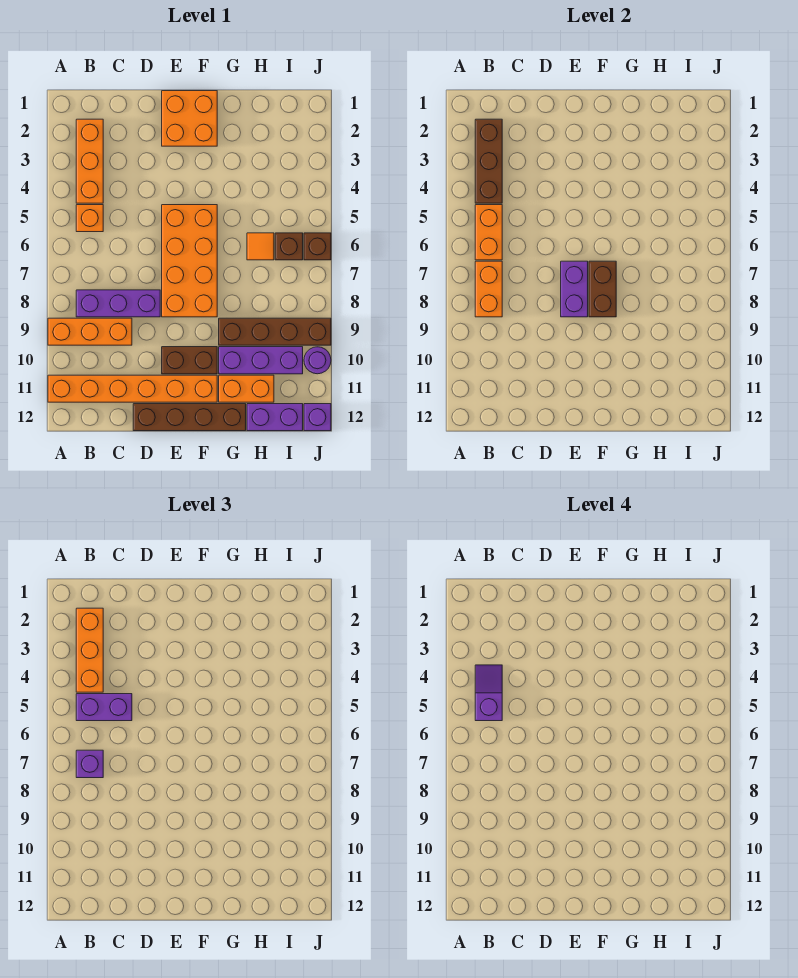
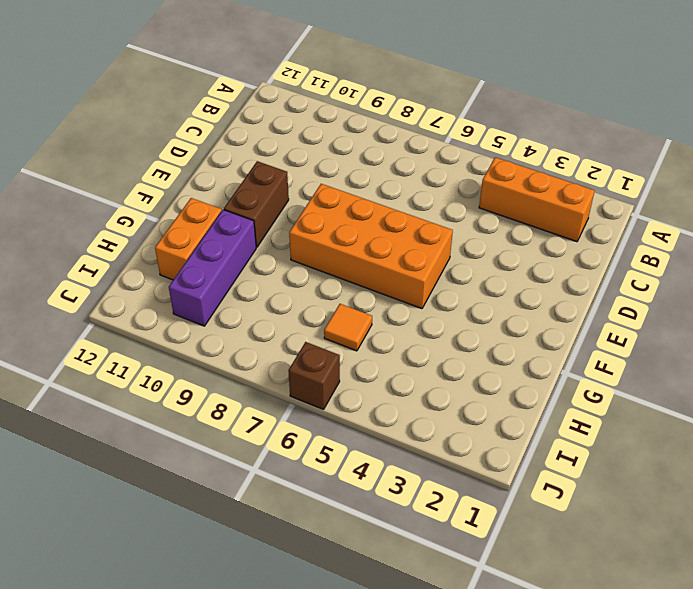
none -> orange brick A9:C9 level 1
none -> orange brick A11:F11 level 1
none -> orange brick B5 level 1

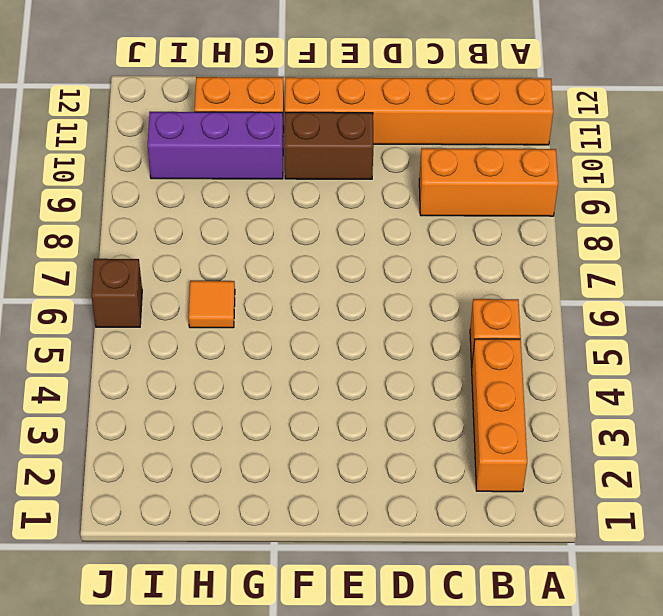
none -> purple brick B8:D8 level 1
none -> brown brick D12:G12 level 1
none -> orange brick E1:F2 level 1

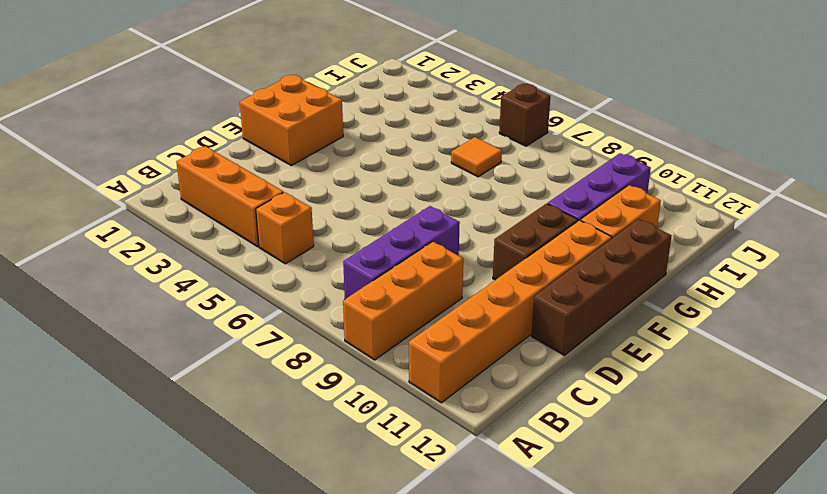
none -> orange brick E5:F8 level 1
none -> brown brick G9:J9 level 1
none -> purple brick H12:I12 level 1

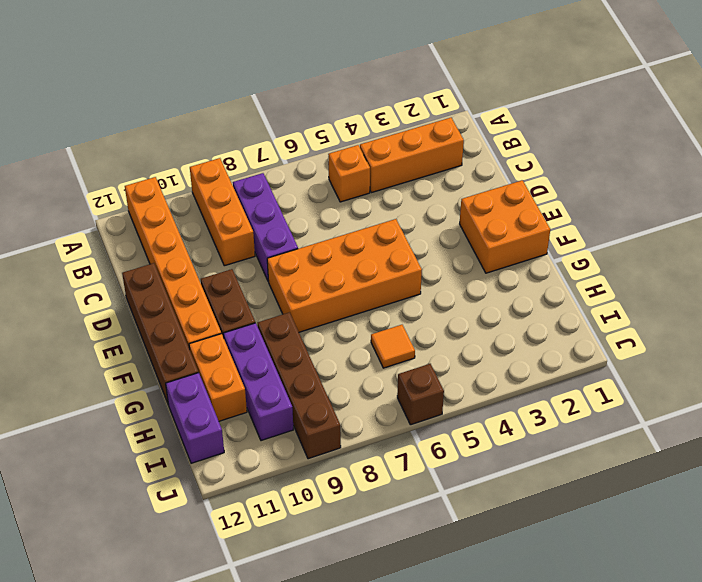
none -> brown brick I6 level 1
none -> purple round brick J10 level 1
none -> purple brick J12 level 1

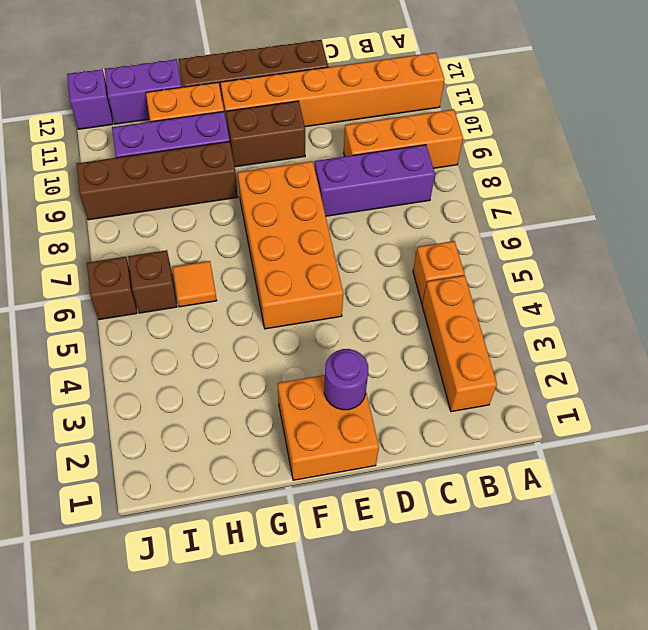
purple round brick E2 level 2 -> purple round brick J10 level 1
none -> brown brick B2:B4 level 2
none -> orange brick B5:B6 level 2
none -> orange brick B7:B8 level 2

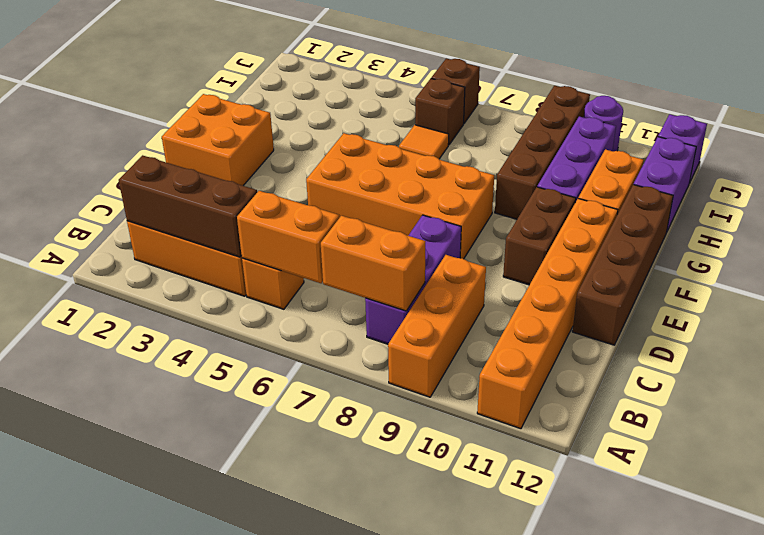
none -> purple brick E7:E8 level 2
none -> brown brick F7:F8 level 2
none -> orange brick B2:B4 level 3

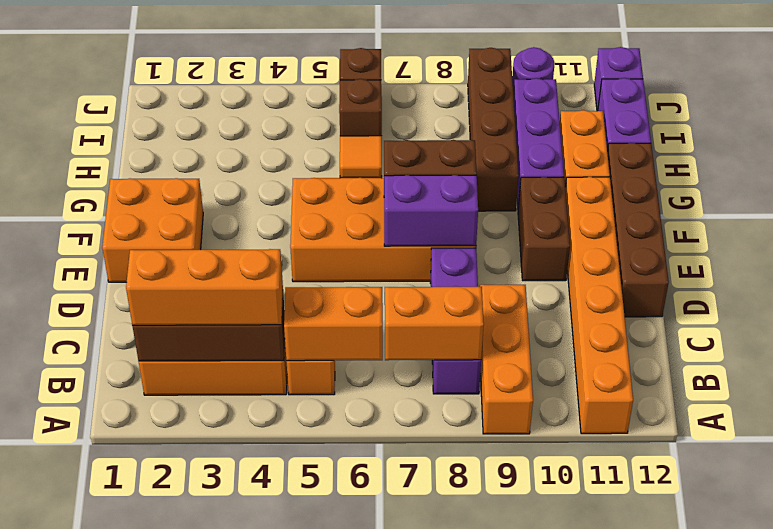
none -> purple brick B5:C5 level 3
none -> purple brick B7 level 3
none -> purple slope B4:B5 level 4 top 5

